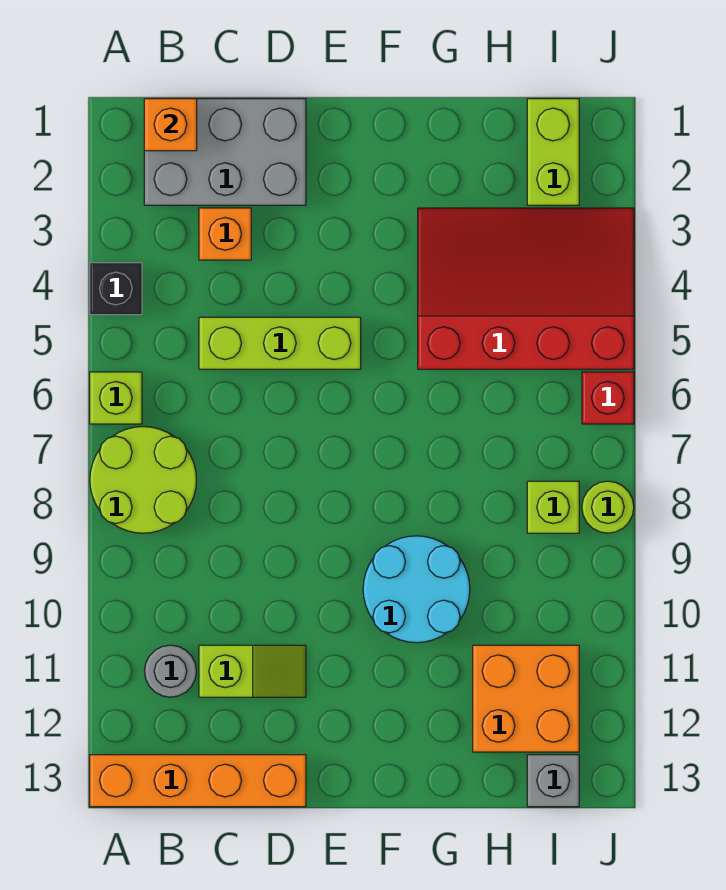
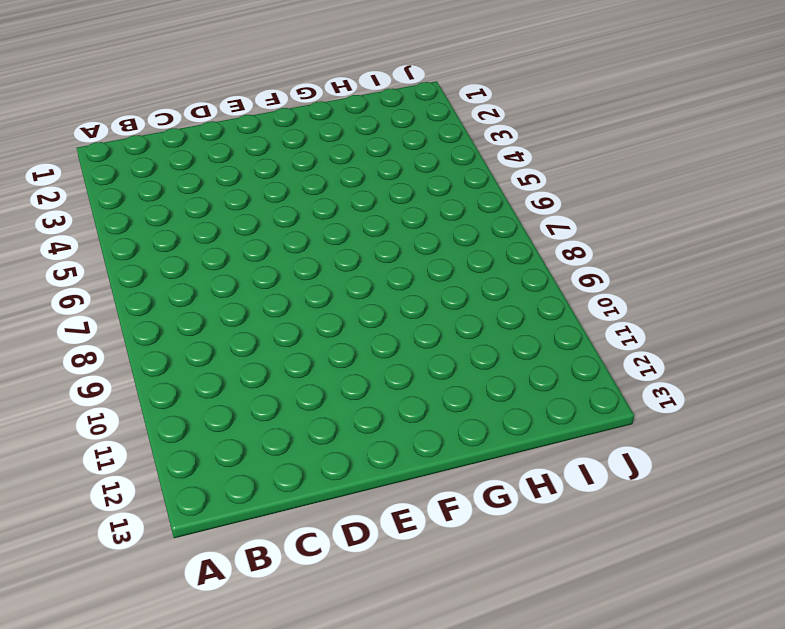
none -> black brick A4 level 1
none -> lime brick A6 level 1
none -> lime round brick A7:B8 level 1

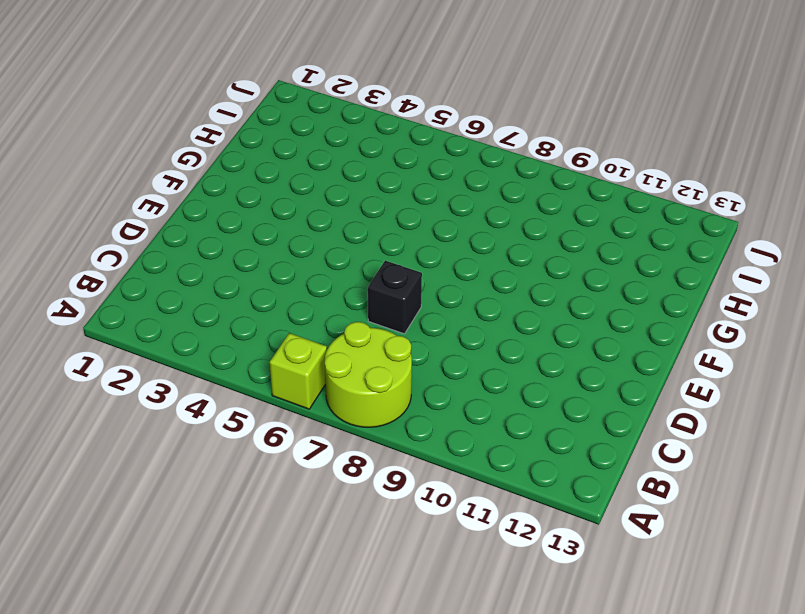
black brick D7 level 1 -> black brick A4 level 1
none -> orange brick A13:D13 level 1
none -> grey brick B1:D2 level 1
none -> grey round brick B11 level 1

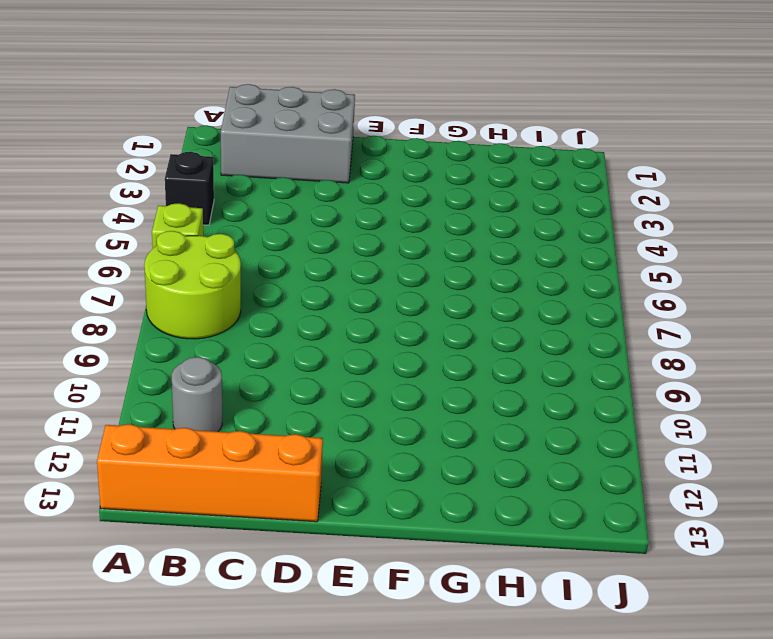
none -> orange brick C3 level 1
none -> lime brick C5:E5 level 1
none -> lime slope C11:D11 level 1 top C

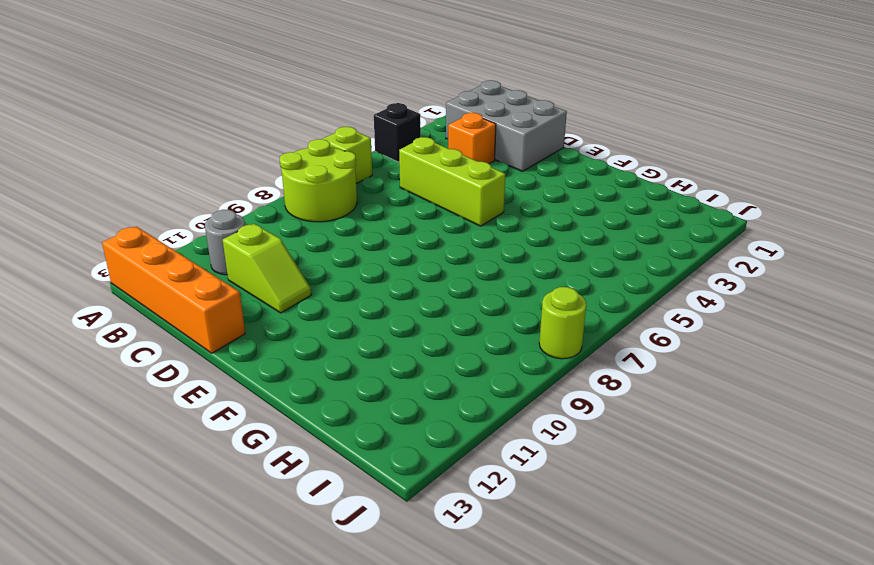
none -> cyan round brick F9:G10 level 1
none -> red slope G3:J5 level 1 top 5
none -> orange brick H11:I12 level 1

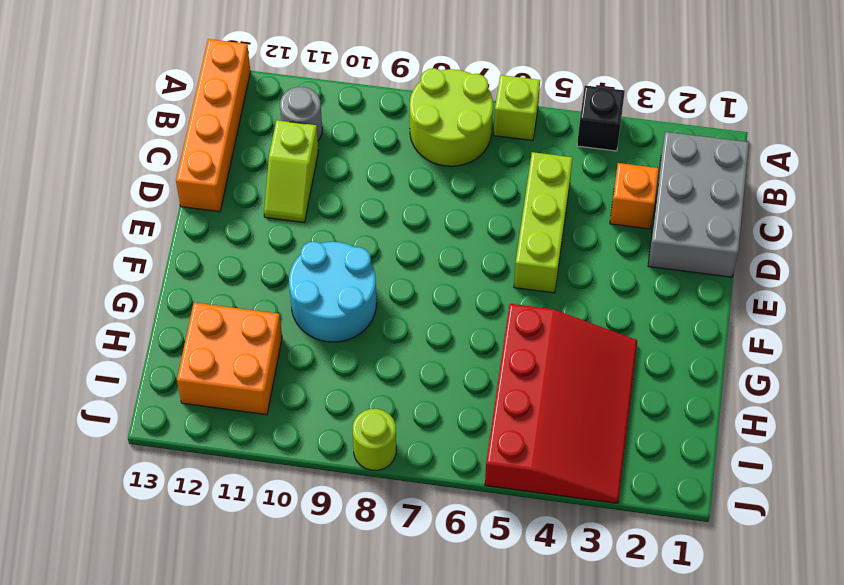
none -> lime brick I1:I2 level 1
none -> lime brick I8 level 1
none -> grey brick I13 level 1

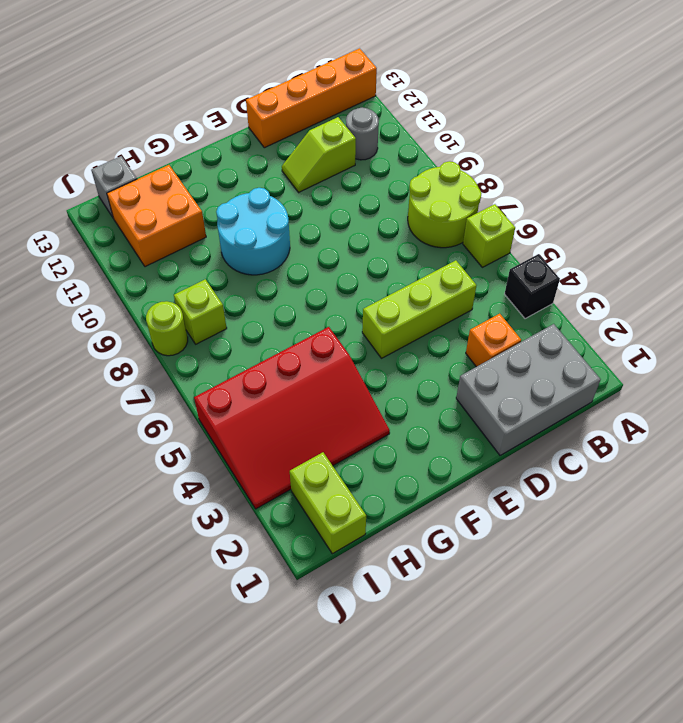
none -> red brick J6 level 1
none -> orange brick B1 level 2

